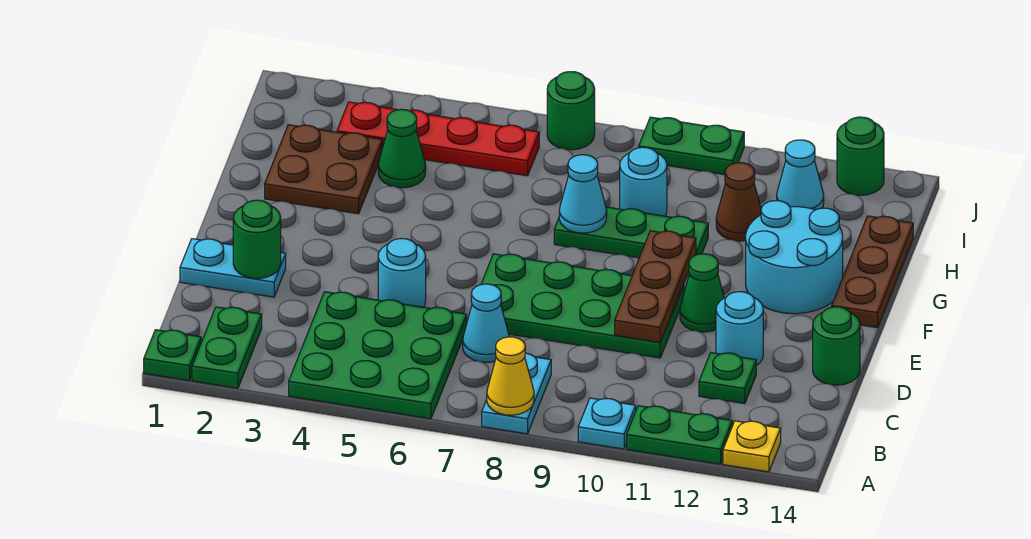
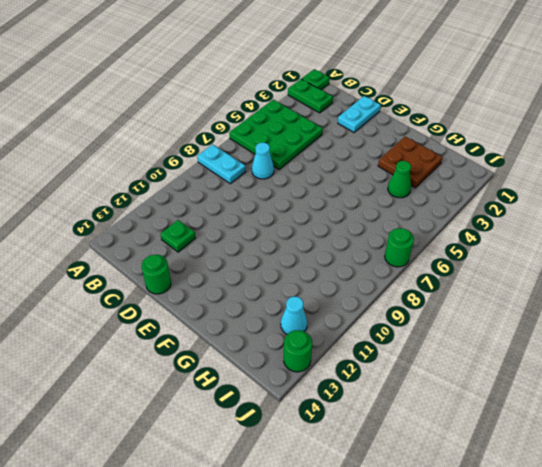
none -> cyan plate A10 level 1
none -> green plate A11:A12 level 1
none -> yellow plate A13 level 1
none -> cyan round brick D5 level 1

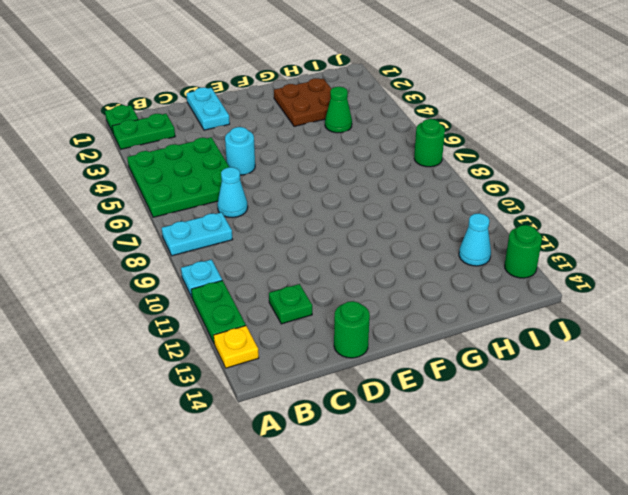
none -> green plate D7:E10 level 1
none -> cyan round brick D12 level 1
none -> green cone E11 level 1
none -> cyan round brick F12:G13 level 1

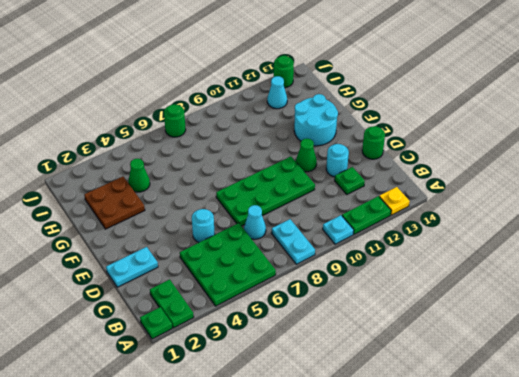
none -> brown plate F14:H14 level 1
none -> green plate G8:G10 level 1
none -> cyan round brick H9 level 1
none -> brown cone H11 level 1

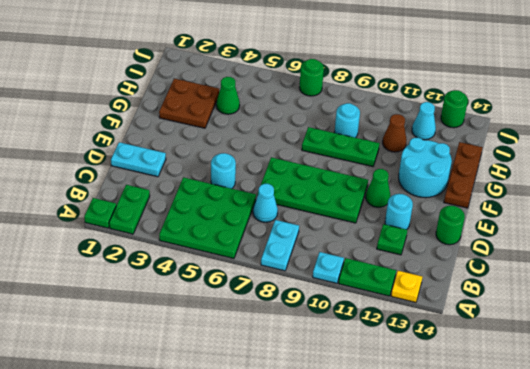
none -> red plate I3:I6 level 1
none -> green plate J9:J10 level 1
none -> yellow cone A8 level 2
none -> green round brick D2 level 2

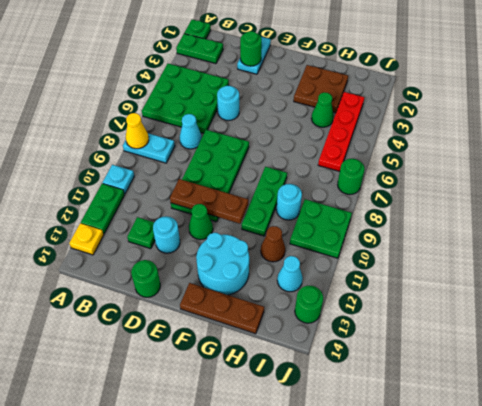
green plate I9:J10 level 1 -> green plate J9:J10 level 1
none -> cyan cone G8 level 2

